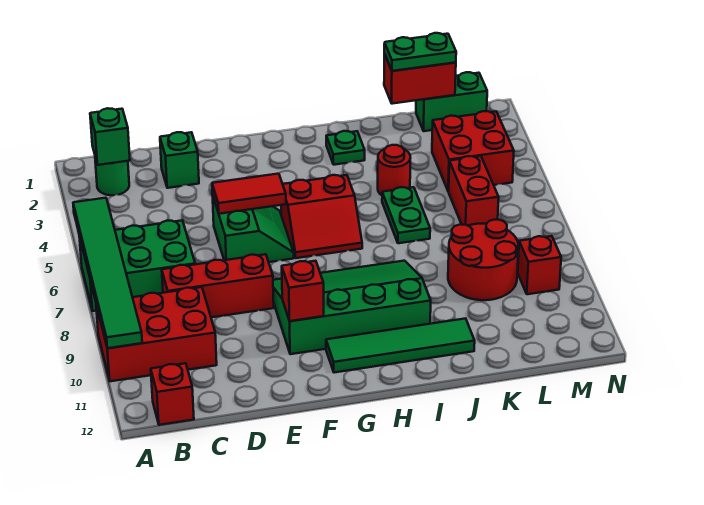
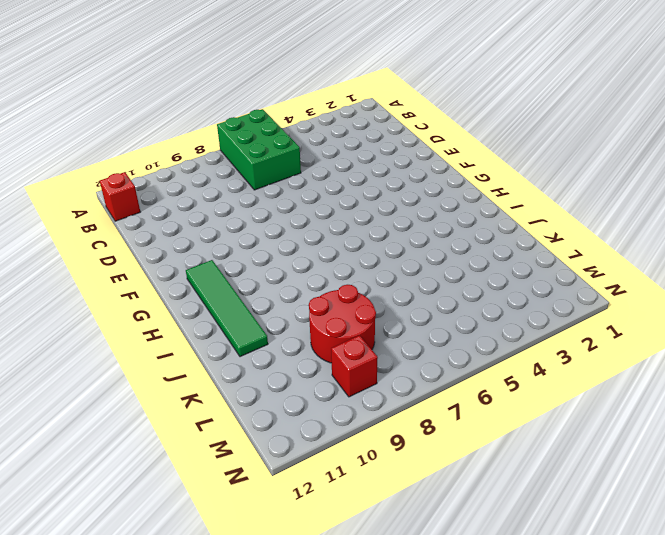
none -> red brick A9:C10 level 1
none -> green round brick B2 level 1
none -> red brick C8:E8 level 1

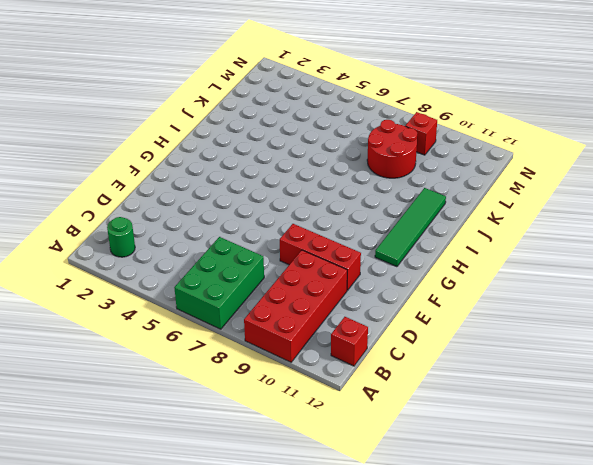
red brick A9:D10 level 1 -> red brick A9:C10 level 1
red brick E8:E10 level 1 -> red brick C8:E8 level 1
none -> green brick D2 level 1
none -> green slope E5:F6 level 1 top E
none -> green slope F8:I10 level 1 top 10

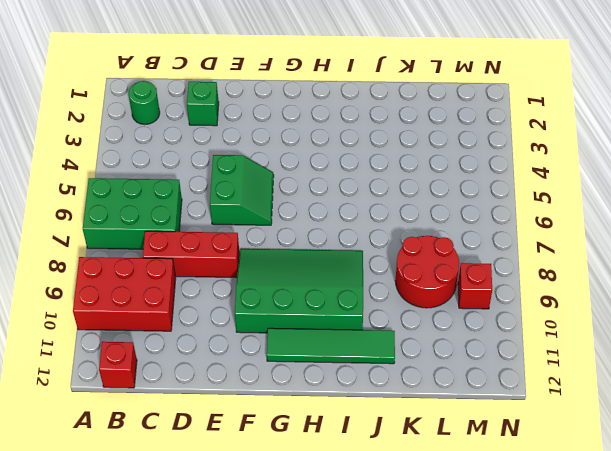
none -> red slope G5:H6 level 1 top 5
none -> green plate I2 level 1
none -> red round brick J4 level 1

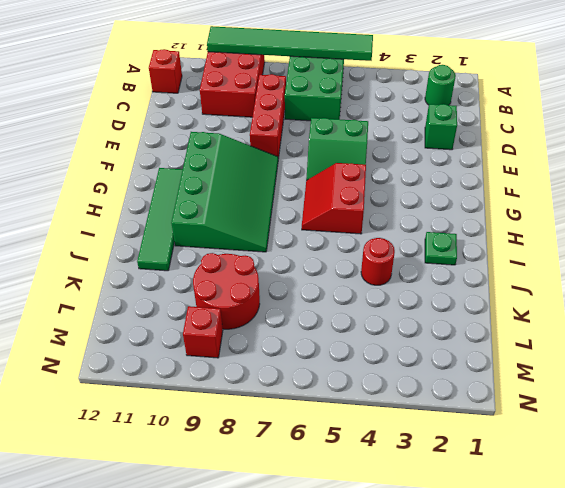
none -> green plate J5:J6 level 1
none -> green brick L1:M1 level 1
none -> red brick L3:M4 level 1

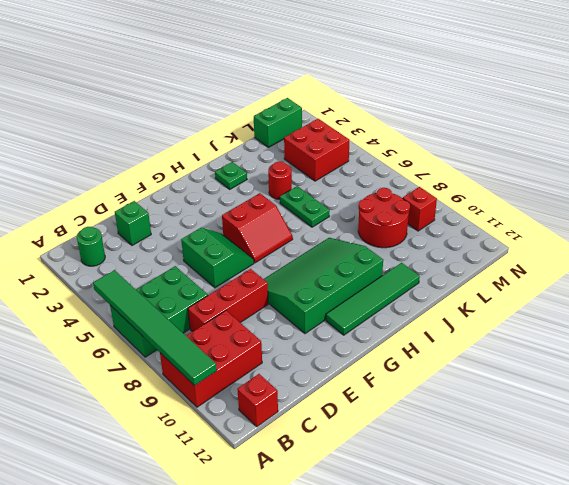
none -> red brick L5:L6 level 1
none -> green brick B2 level 2
none -> red tile E5:F5 level 2

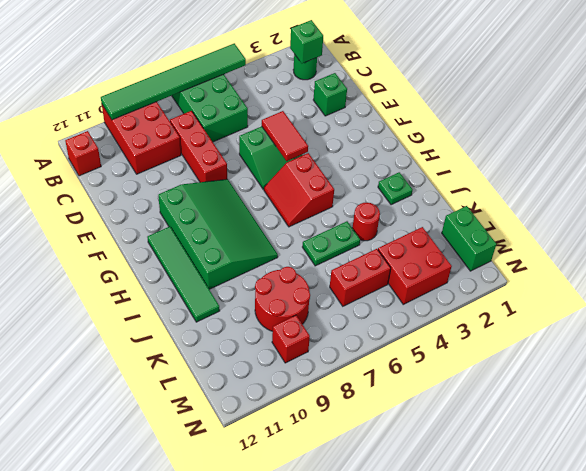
none -> red brick F10 level 2
none -> red brick K1:L1 level 2
none -> green plate K1:L1 level 3

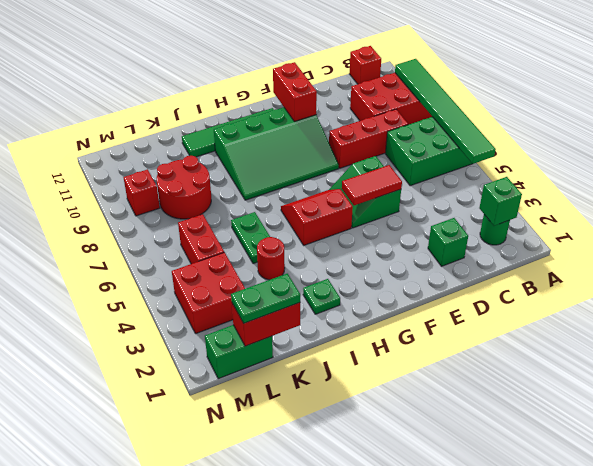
red brick F10:F11 level 2 -> red brick F10 level 2

